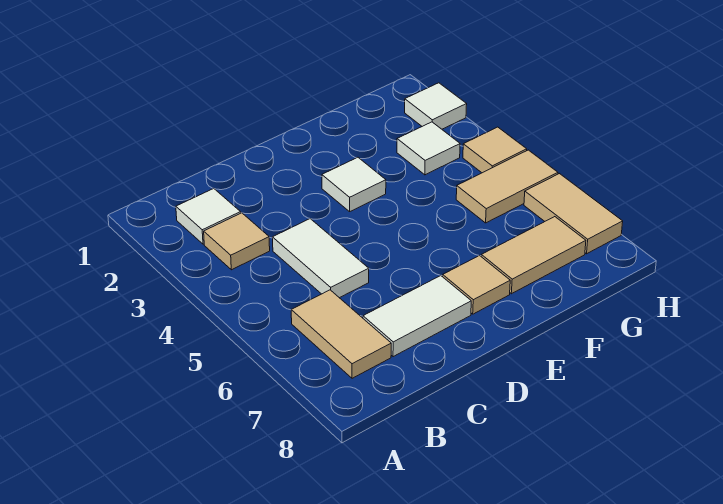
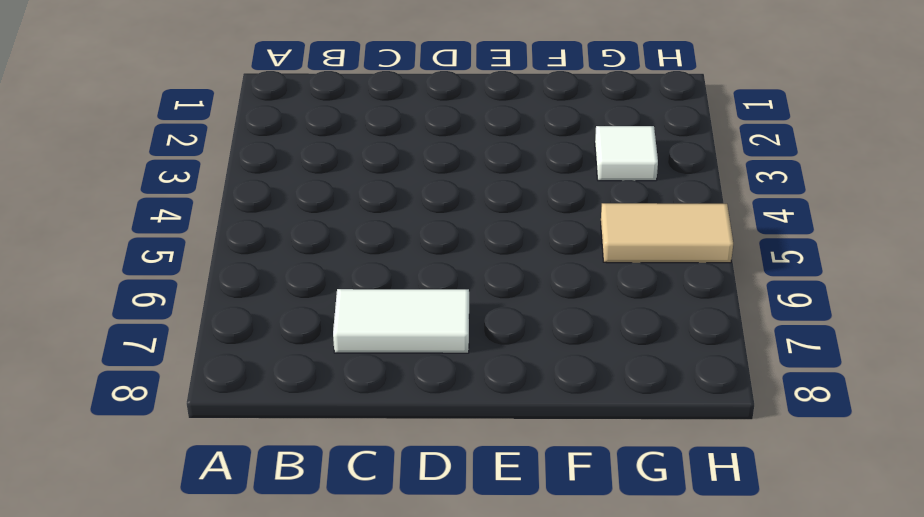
none -> white tile B2 level 1
none -> tan tile B3 level 1
none -> tan tile B6:B7 level 1

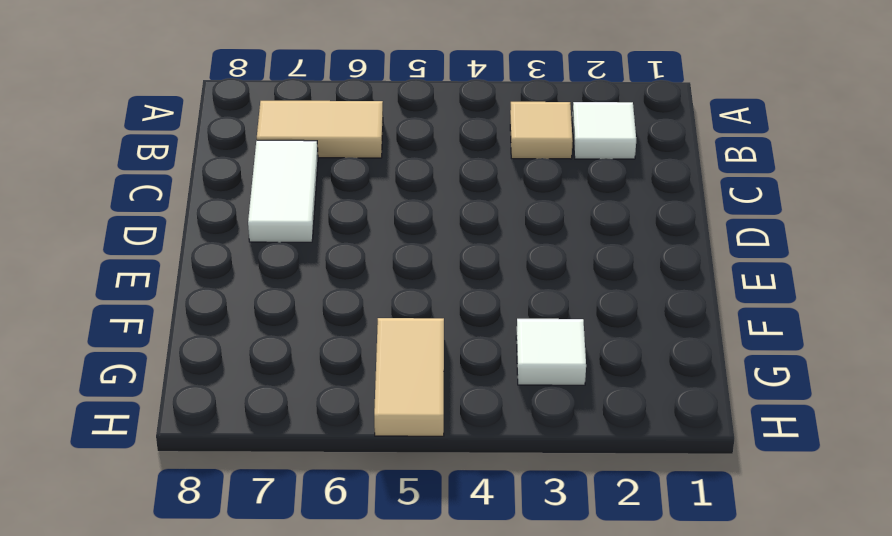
none -> white tile C4:C5 level 1
none -> white tile E3 level 1
none -> tan tile E7 level 1

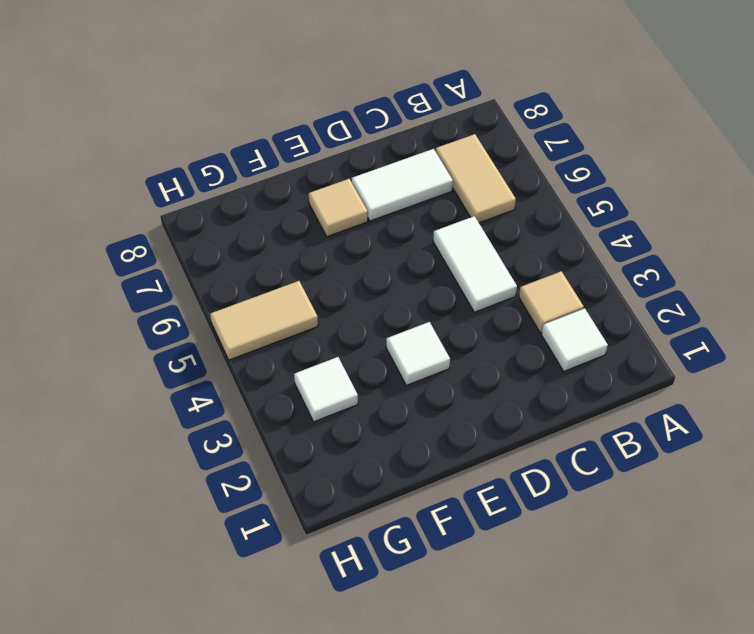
none -> tan tile F7:G7 level 1
none -> white tile H2 level 1
none -> tan tile H4 level 1

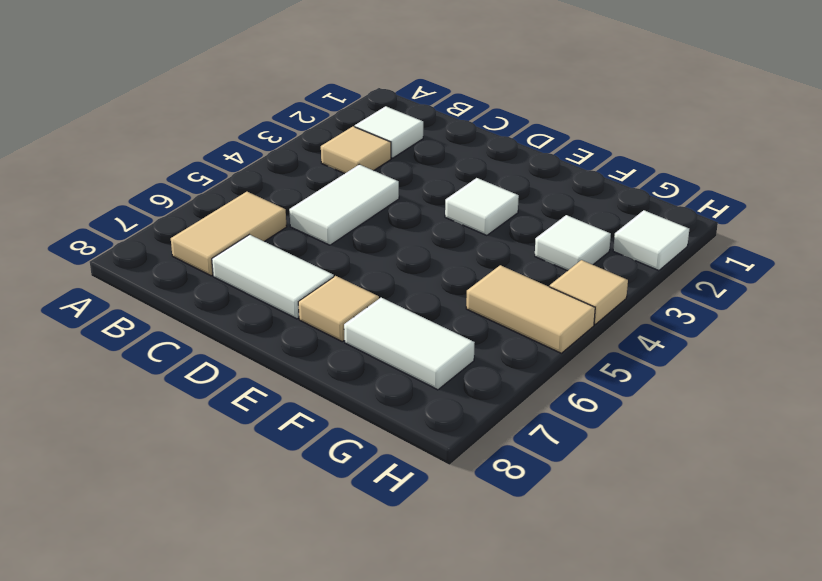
white tile F7:G7 level 1 -> tan tile F7:G7 level 1
none -> tan tile H6:H7 level 1

